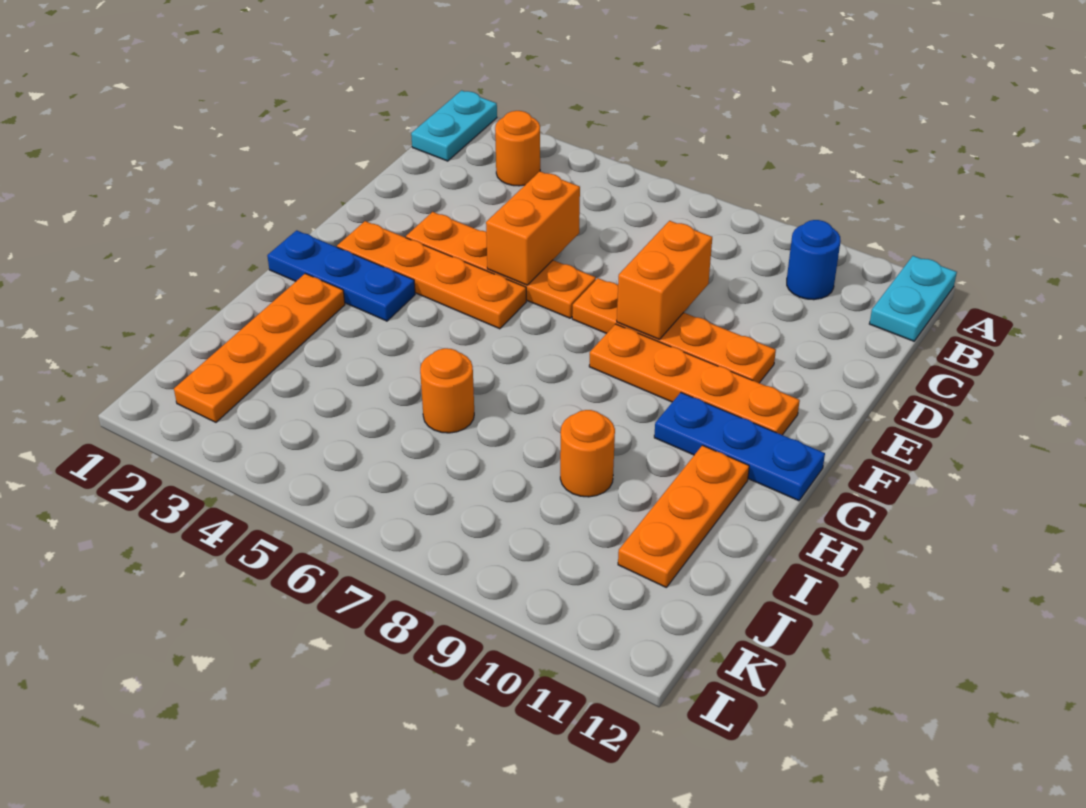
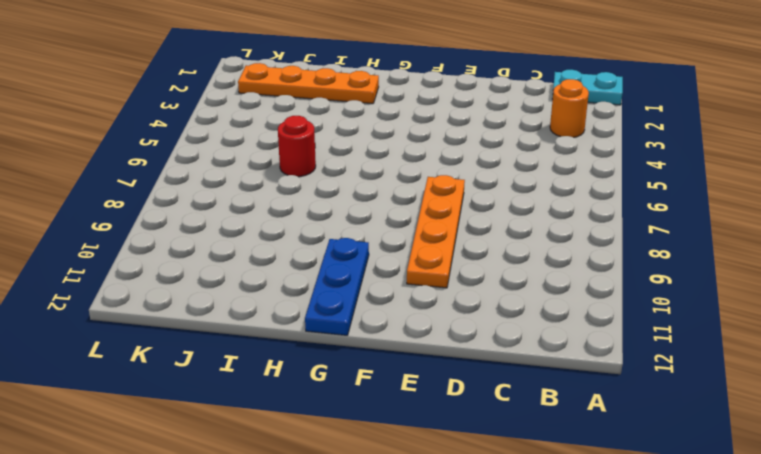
red round brick I6 level 1 -> orange round brick I6 level 1
none -> cyan plate A12:B12 level 1
none -> blue round brick B10 level 1
none -> orange plate E3:E6 level 1

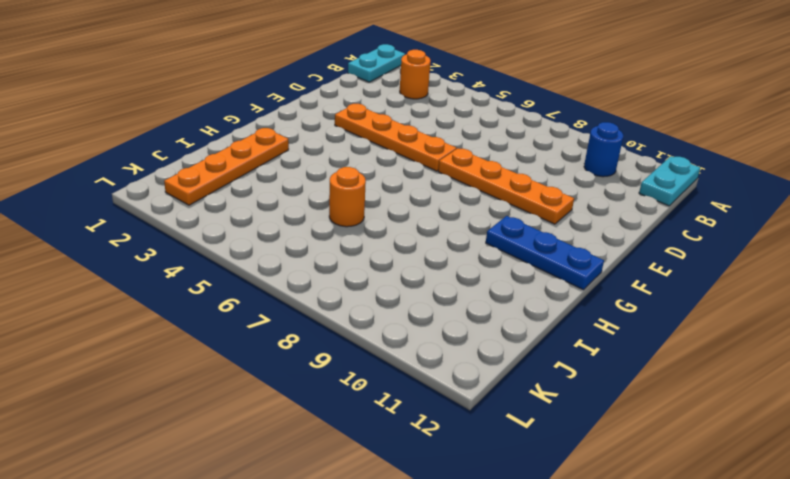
none -> orange plate F2:F5 level 1
none -> orange plate F8:F11 level 1
none -> blue plate G1:G3 level 1

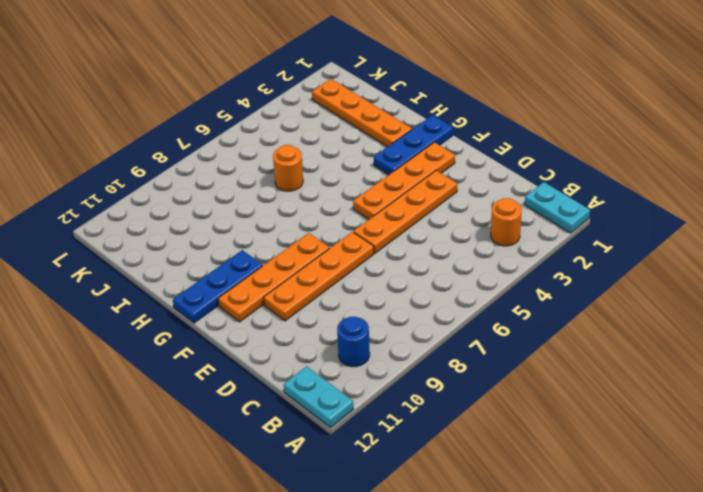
none -> orange plate H11:J11 level 1
none -> orange round brick I9 level 1
none -> orange brick D5:E5 level 2

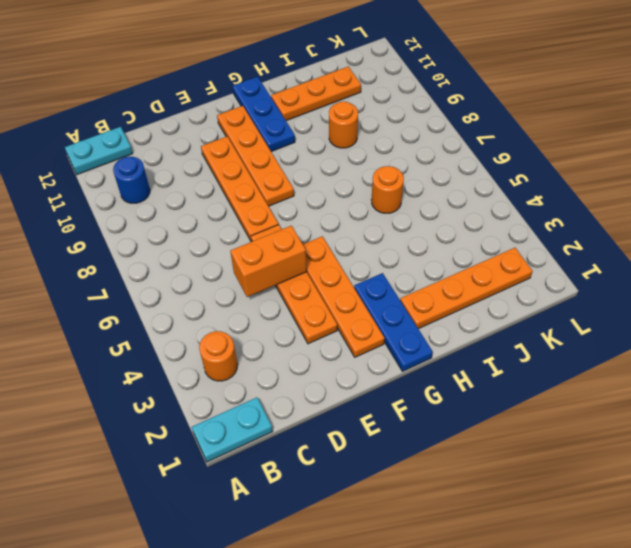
none -> orange brick D8:E8 level 2

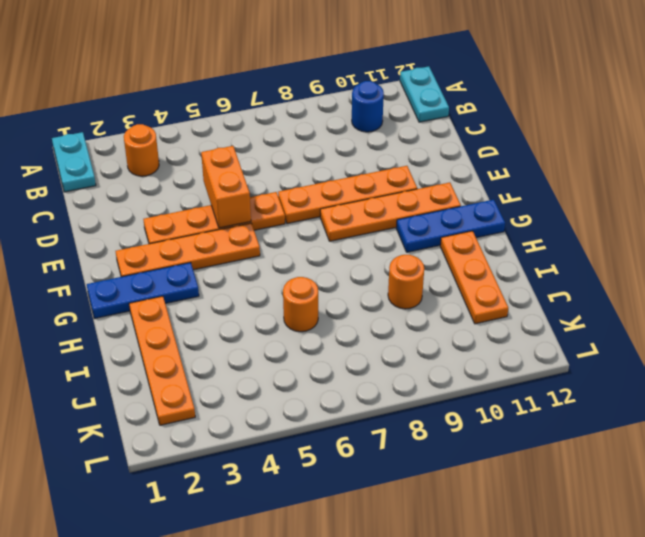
none -> orange brick D8:E8 level 2

